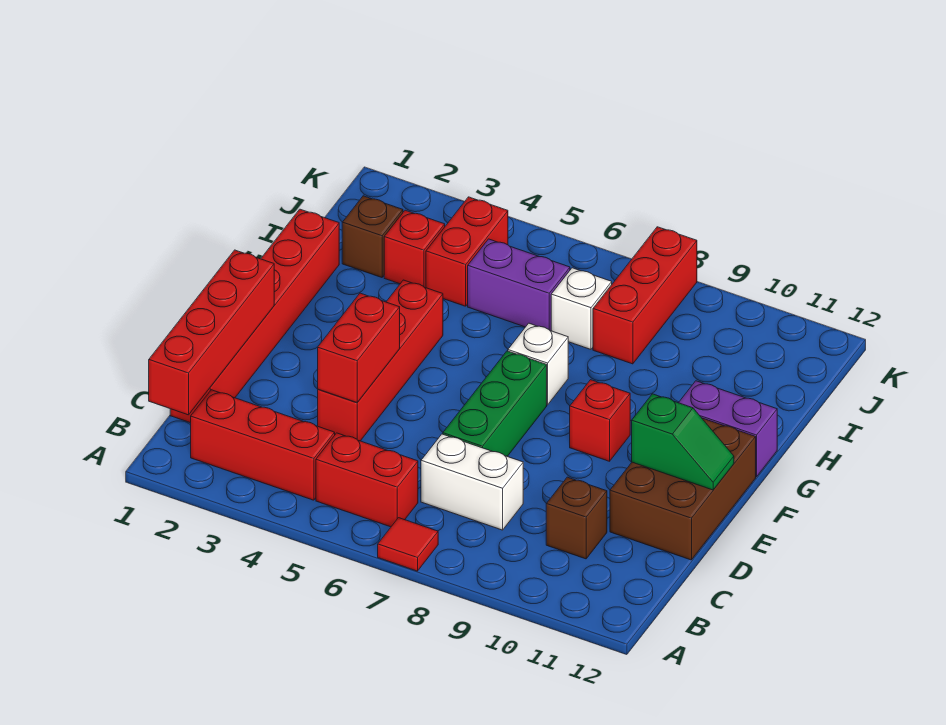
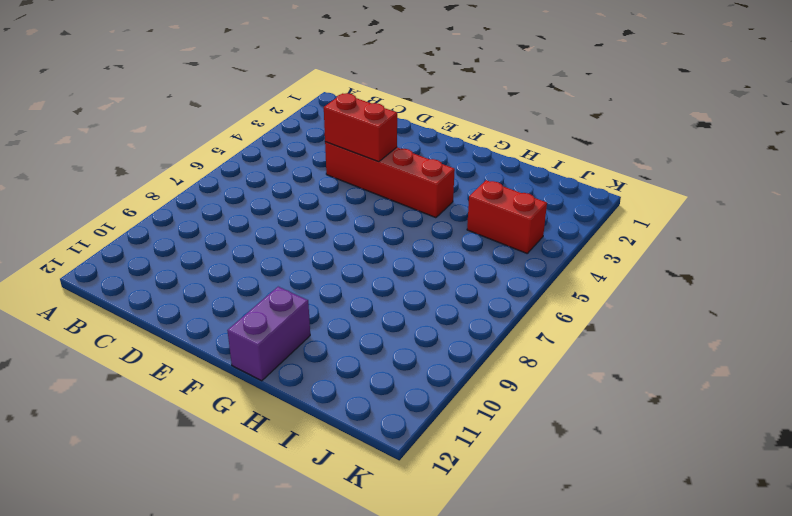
none -> red tile A7 level 1
none -> red brick B2:B4 level 1
none -> red brick B5:B6 level 1

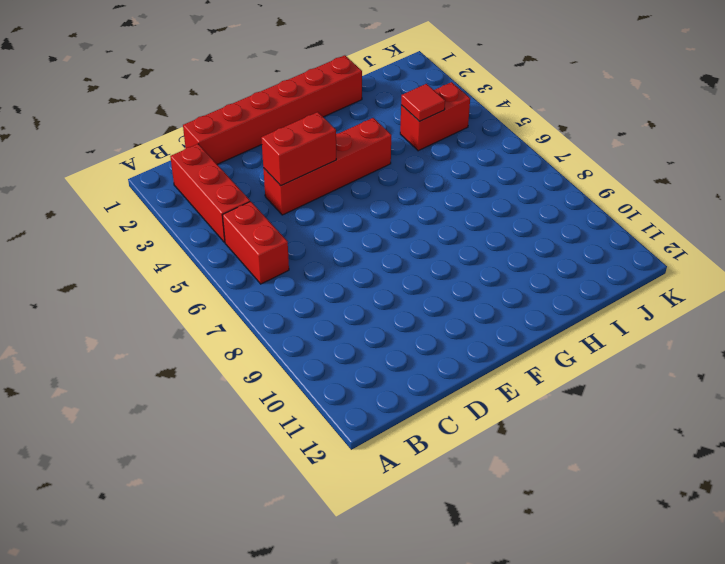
red tile I4 level 2 -> red tile A7 level 1
none -> white brick C7:C8 level 1
none -> brown brick C10 level 1
none -> green brick D7:F7 level 1

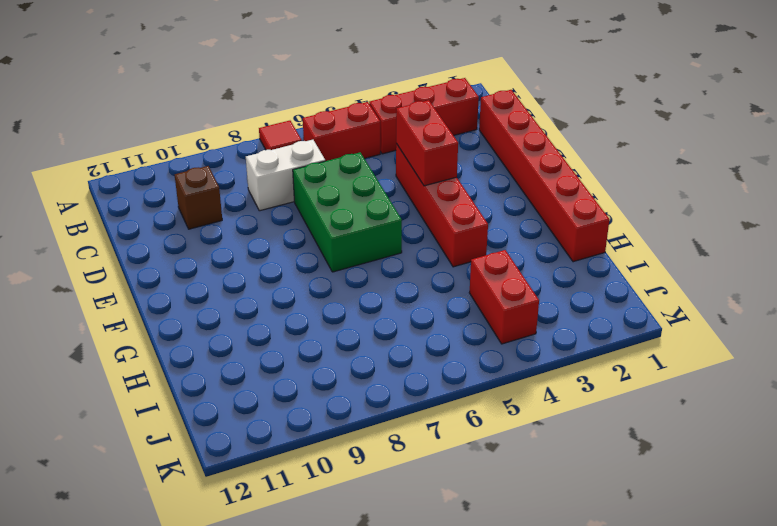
green brick D6:F7 level 1 -> green brick D7:F7 level 1
none -> brown brick D11:F12 level 1
none -> red brick F9 level 1
none -> white brick G7 level 1

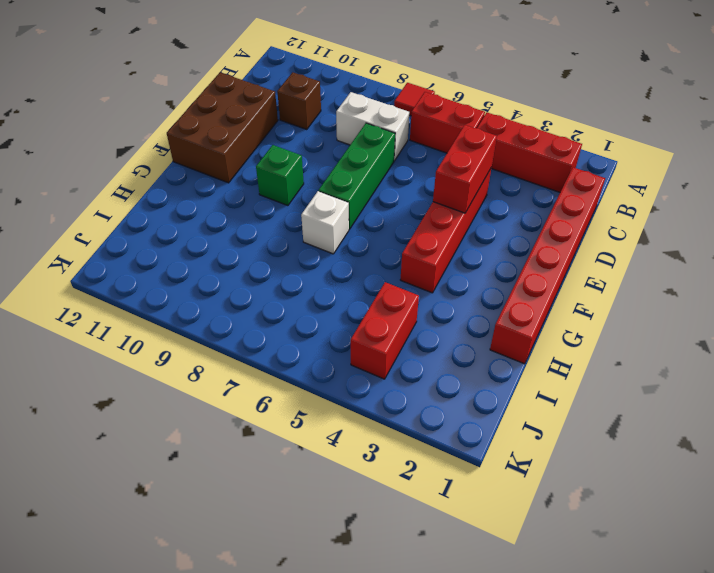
green brick F9 level 1 -> red brick F9 level 1
none -> purple brick G11:G12 level 1
none -> brown brick I2 level 1
none -> red brick I3 level 1

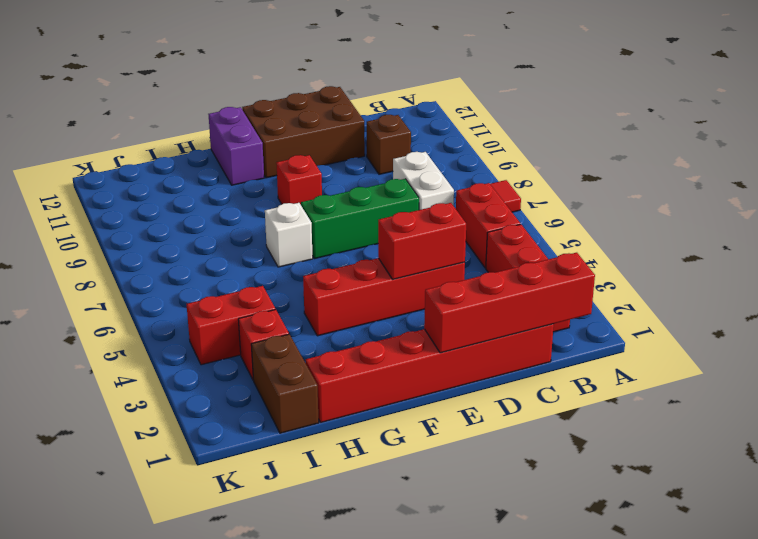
brown brick I1:I2 level 1 -> brown brick I2 level 1
none -> purple brick I5:I6 level 1
none -> white brick I7 level 1
none -> red brick I8:K8 level 1

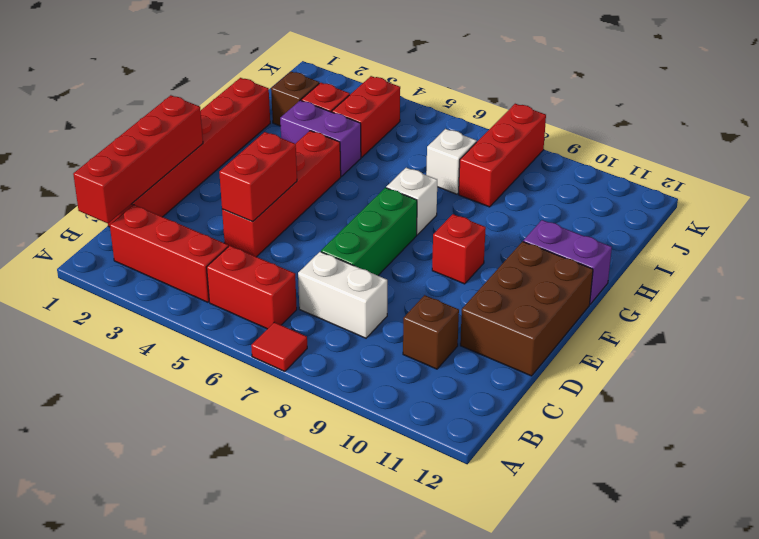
purple brick H3:H4 level 1 -> purple brick I5:I6 level 1
none -> green slope E11:E12 level 2 top 11

